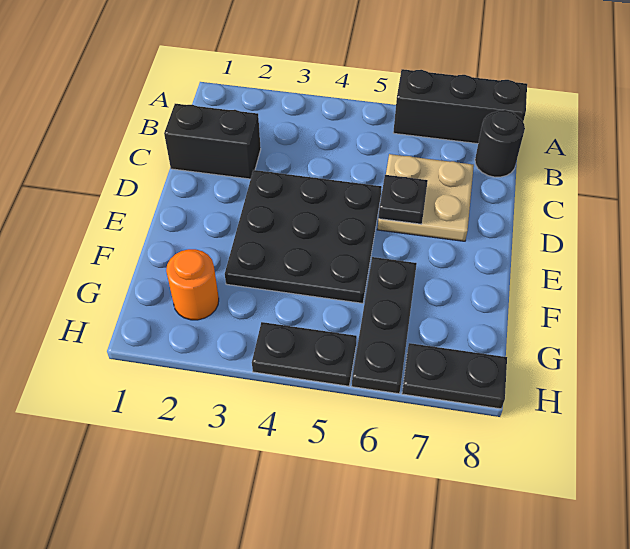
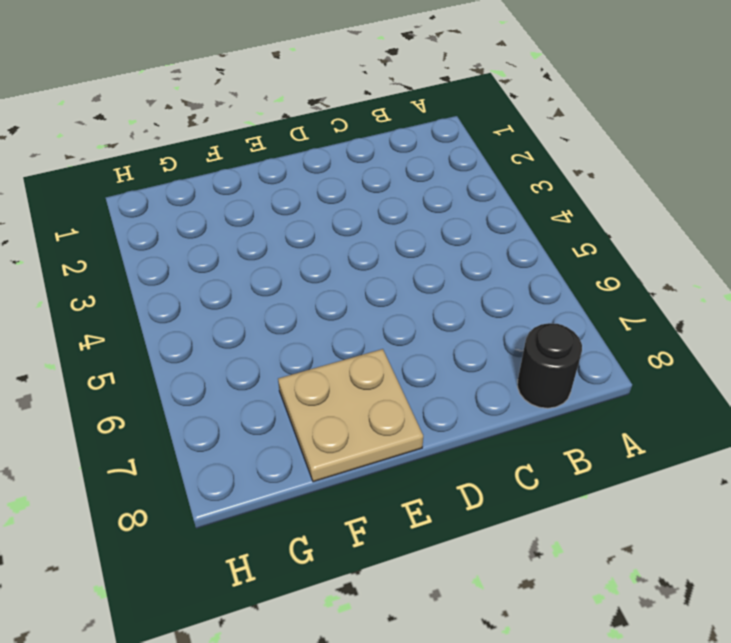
tan plate E7:F8 level 1 -> tan plate C6:D7 level 1
none -> black brick A6:A8 level 1
none -> black brick C1:C2 level 1

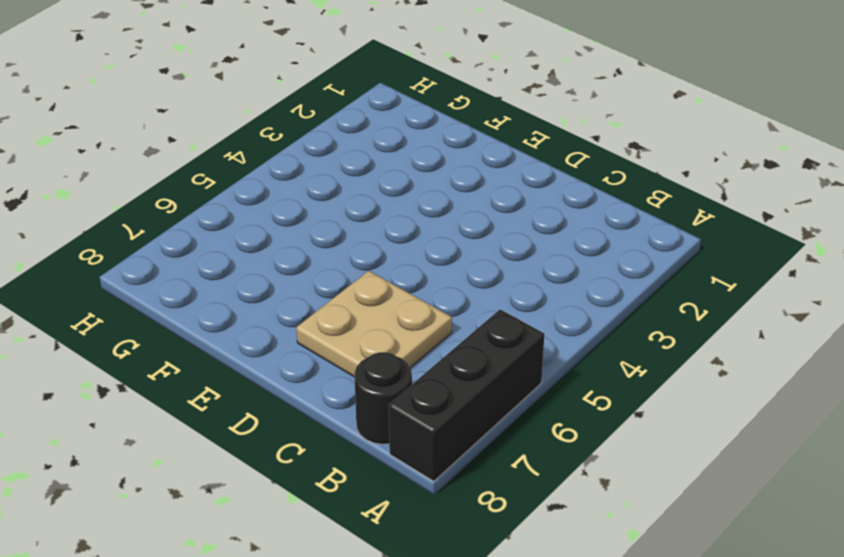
none -> black brick C1:C2 level 1
none -> black plate D3:F5 level 1

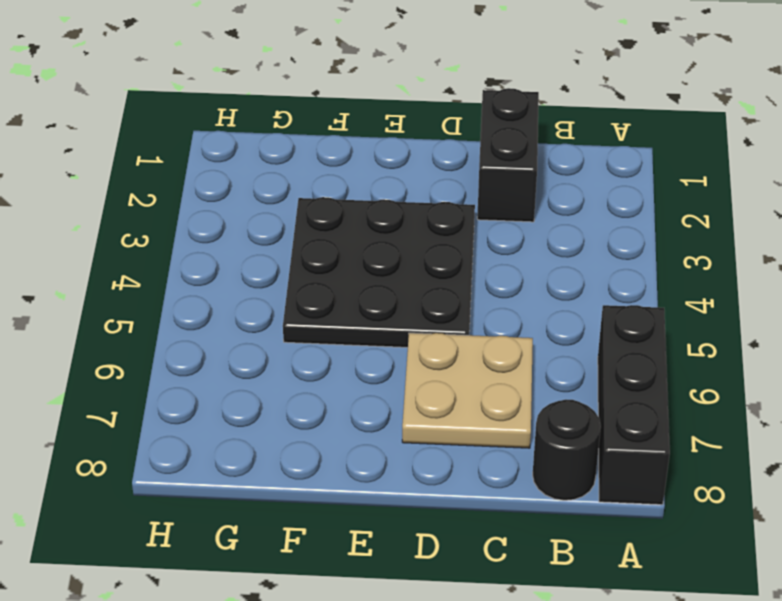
none -> black plate F6:H6 level 1
none -> orange round brick G2 level 1

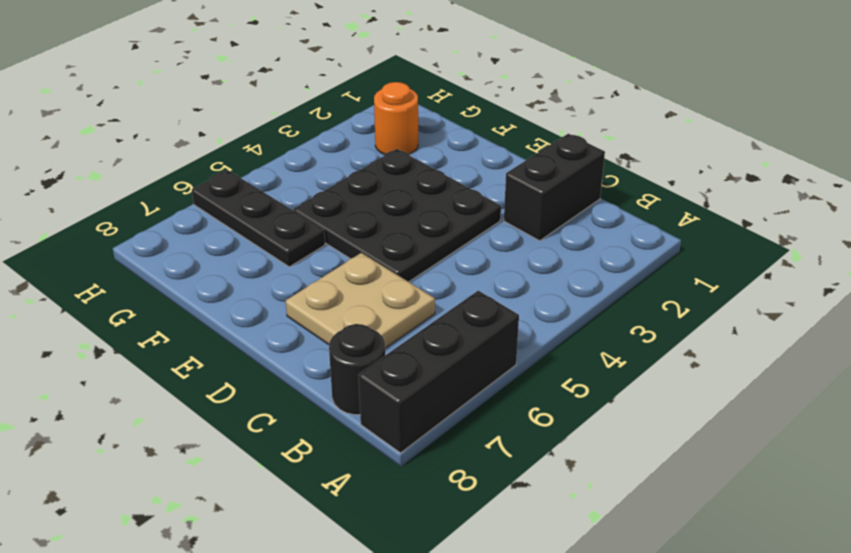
none -> black plate H4:H5 level 1
none -> black plate H7:H8 level 1

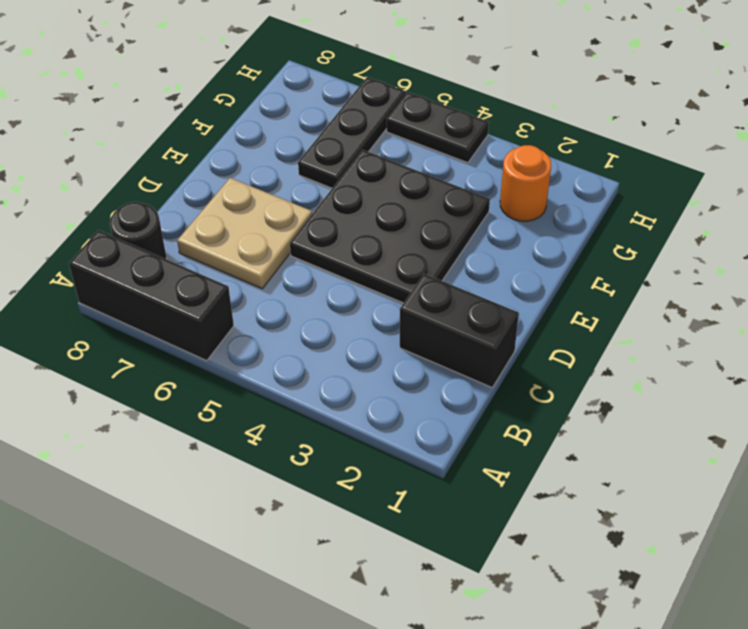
none -> black plate H7:H8 level 1
none -> black plate D6 level 2

